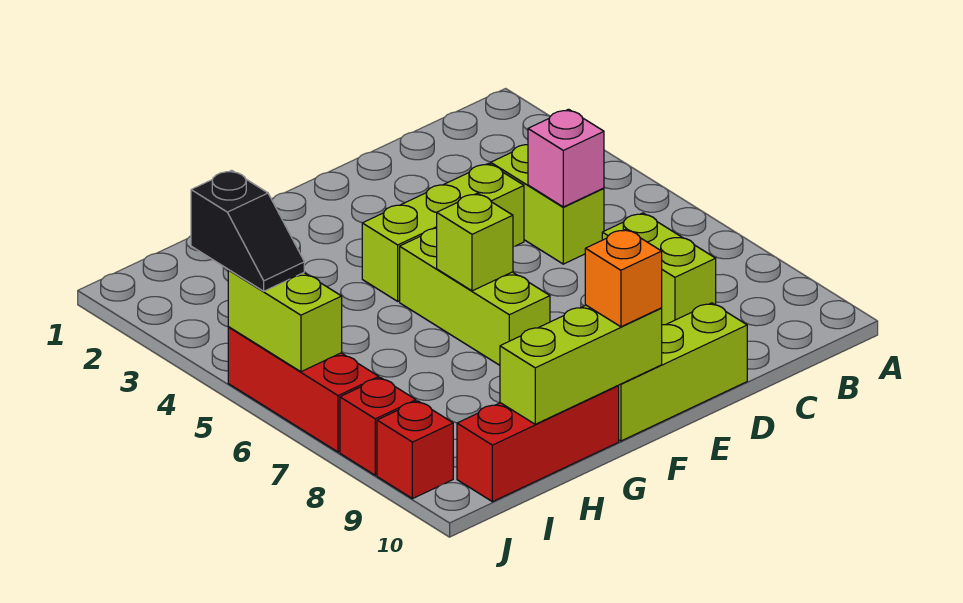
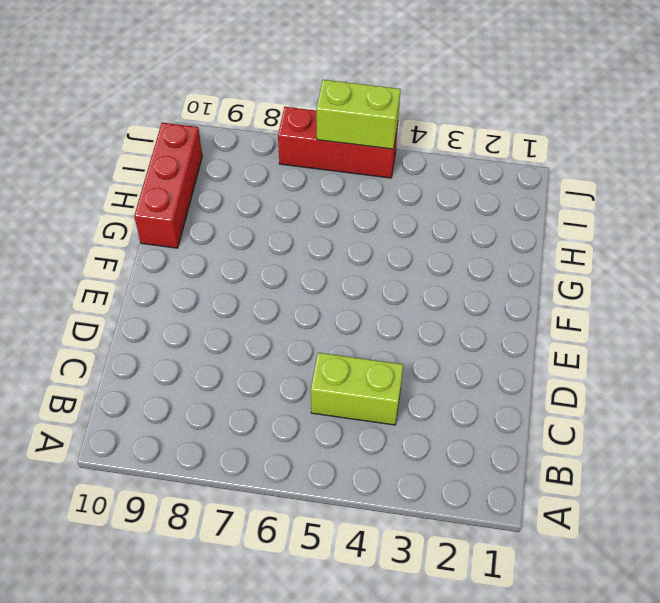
none -> lime brick C7:C8 level 1
none -> lime brick D4:F4 level 1
none -> lime brick D10:F10 level 1

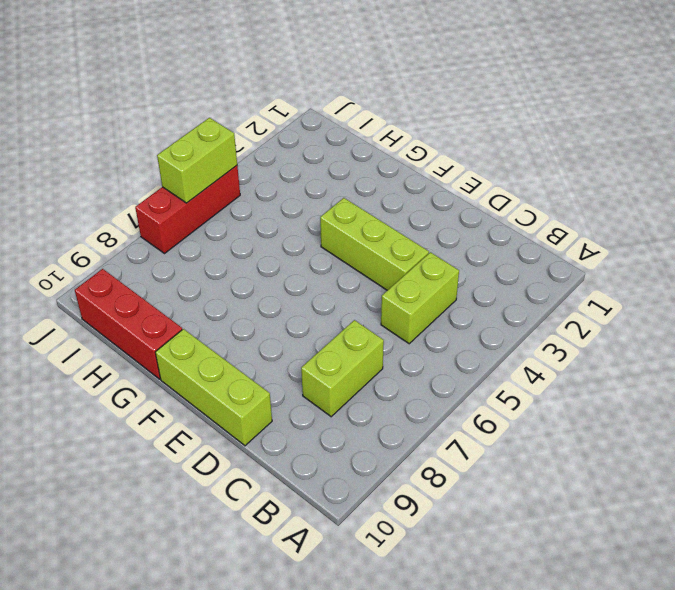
none -> lime brick F5:F7 level 1
none -> red brick J8 level 1
none -> red brick J9 level 1

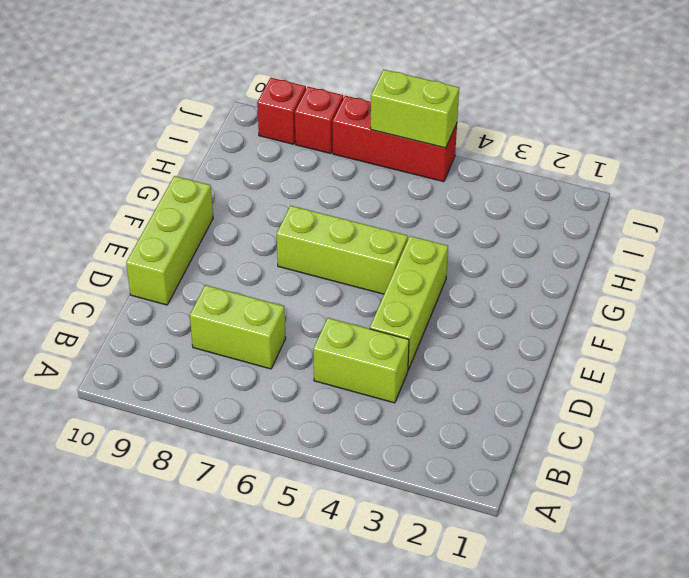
none -> red brick G10:I10 level 1
none -> pink brick C5 level 2
none -> lime brick F6 level 2

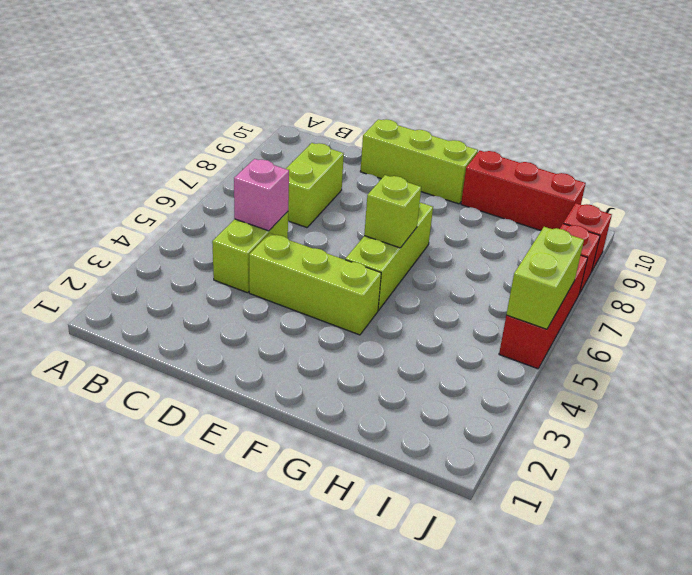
none -> lime brick F10:H10 level 2
none -> orange brick F10 level 3
none -> black slope J4:J5 level 3 top 4

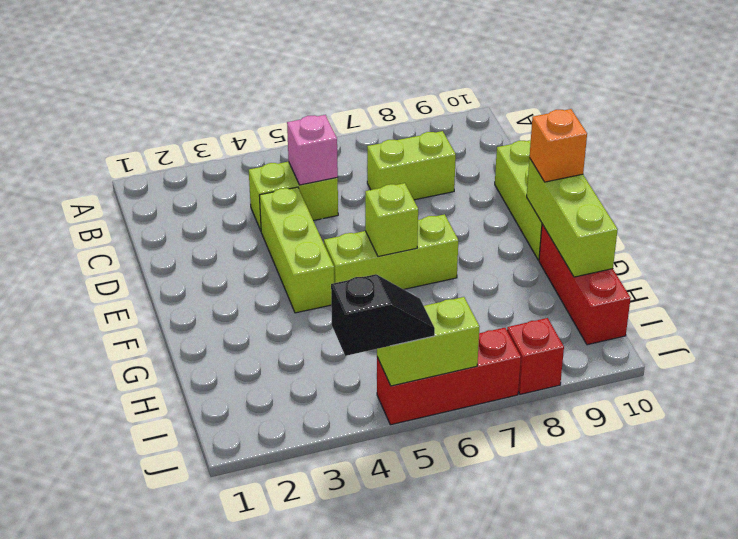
none -> red brick J9 level 1

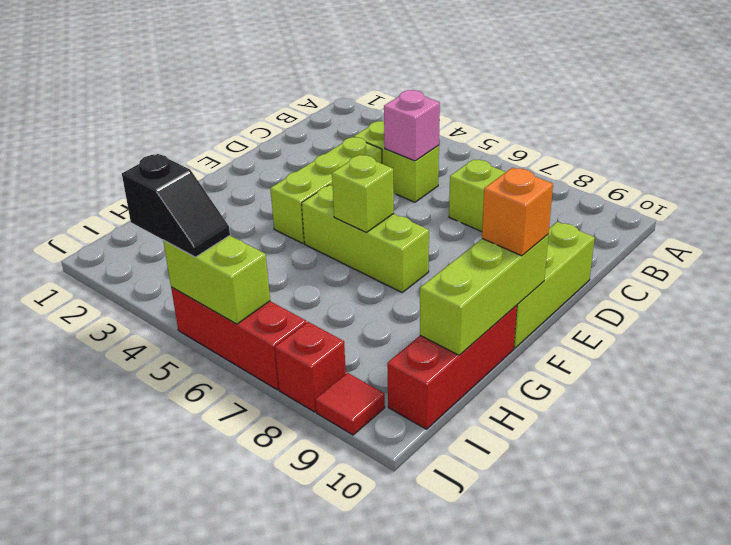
red tile J9 level 1 -> red brick J9 level 1

